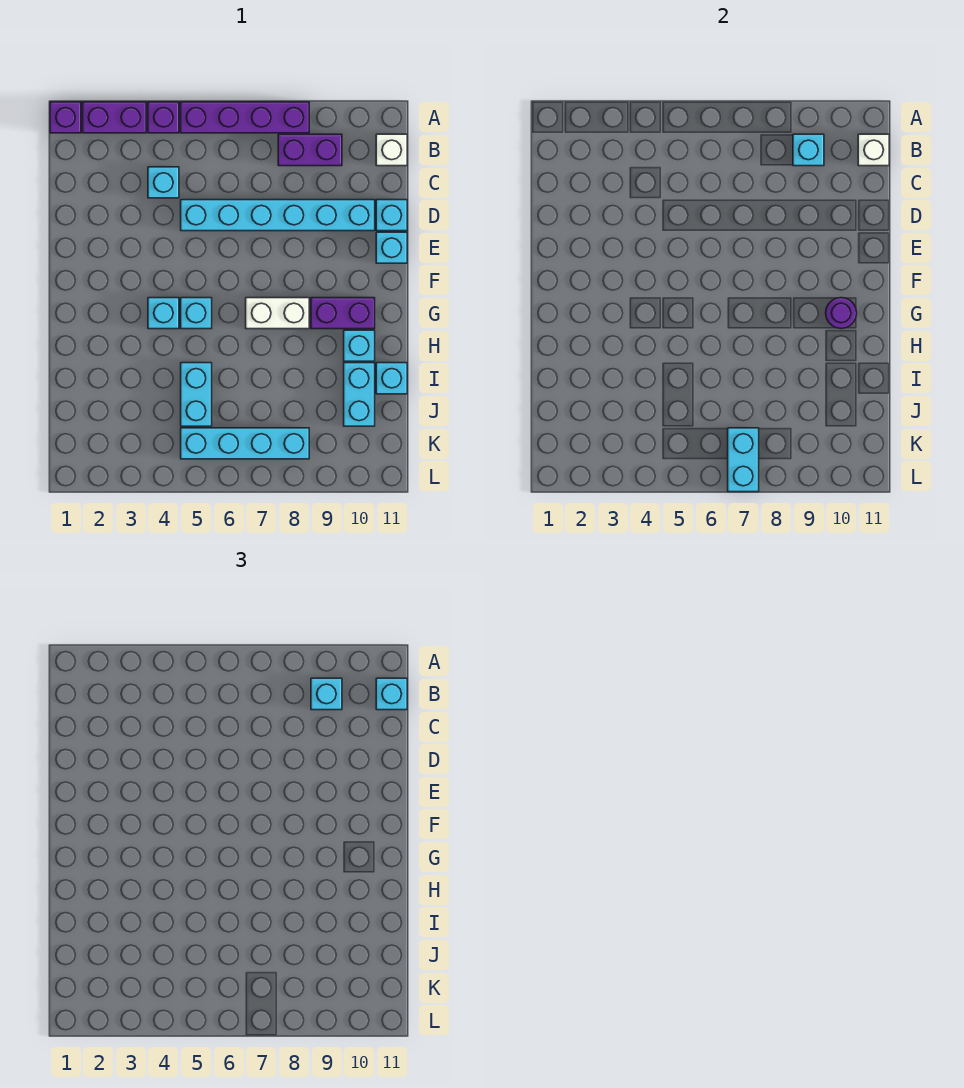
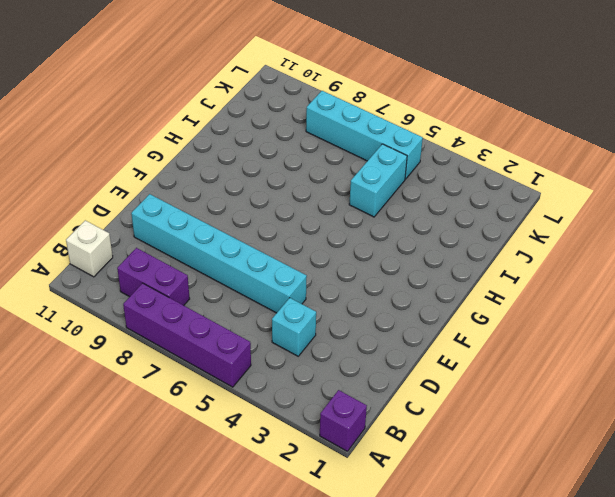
none -> purple brick A2:A3 level 1
none -> purple brick A4 level 1
none -> cyan brick D11 level 1

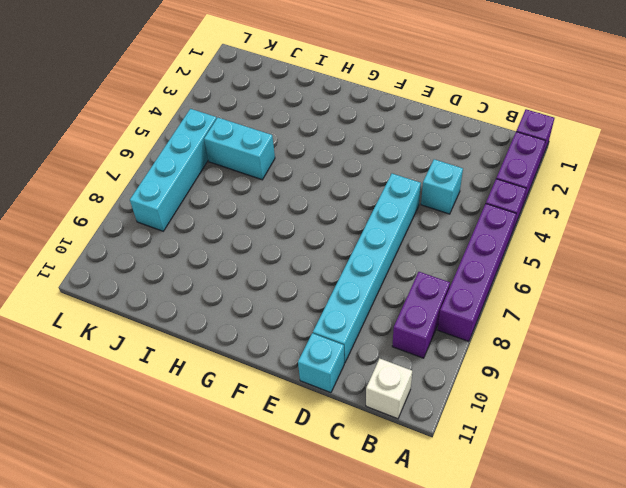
none -> cyan brick E11 level 1
none -> cyan brick G4 level 1
none -> cyan brick G5 level 1

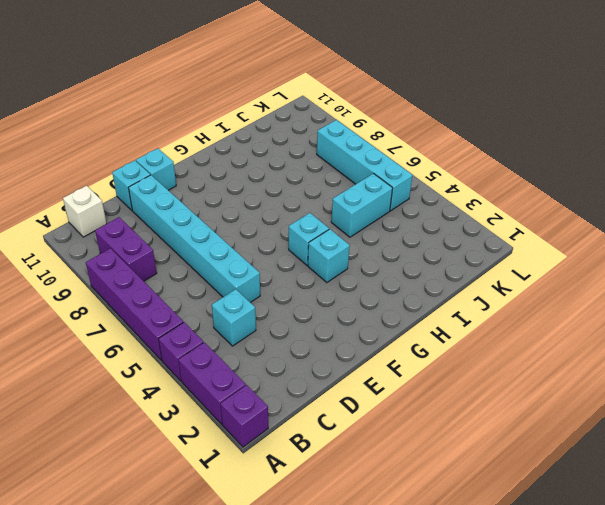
none -> white brick G7:G8 level 1
none -> purple brick G9:G10 level 1
none -> cyan brick H10 level 1

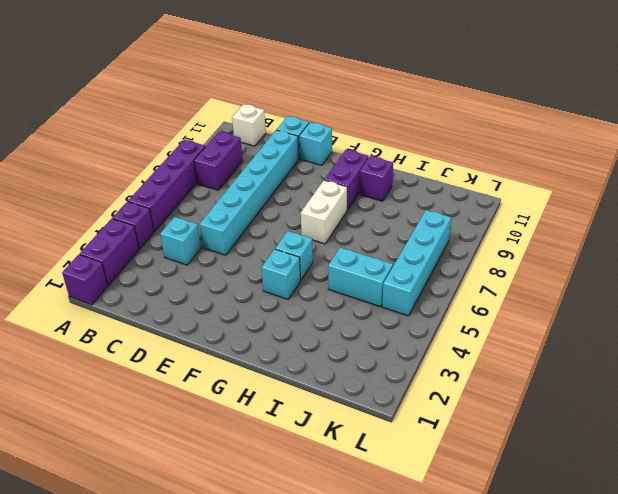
purple brick H10 level 1 -> cyan brick H10 level 1
none -> cyan brick I10:J10 level 1
none -> cyan brick I11 level 1
none -> cyan brick B9 level 2

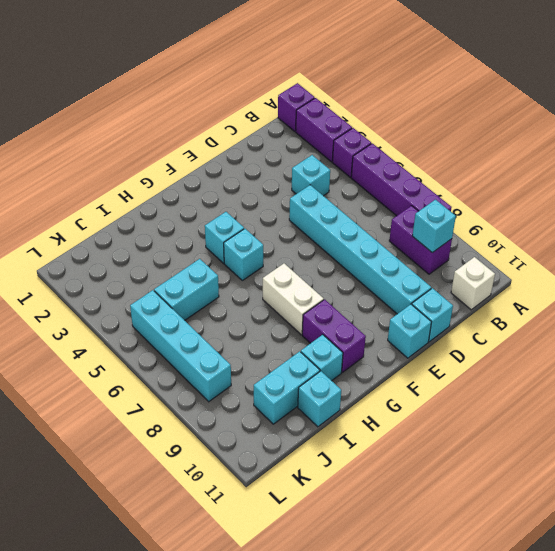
none -> white brick B11 level 2
none -> purple round brick G10 level 2
none -> cyan brick K7:L7 level 2

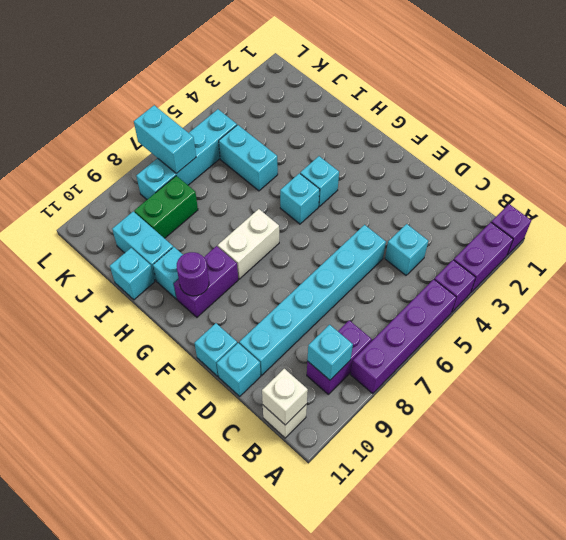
green brick J8:J9 level 1 -> none
none -> cyan brick B9 level 3
none -> cyan brick B11 level 3

